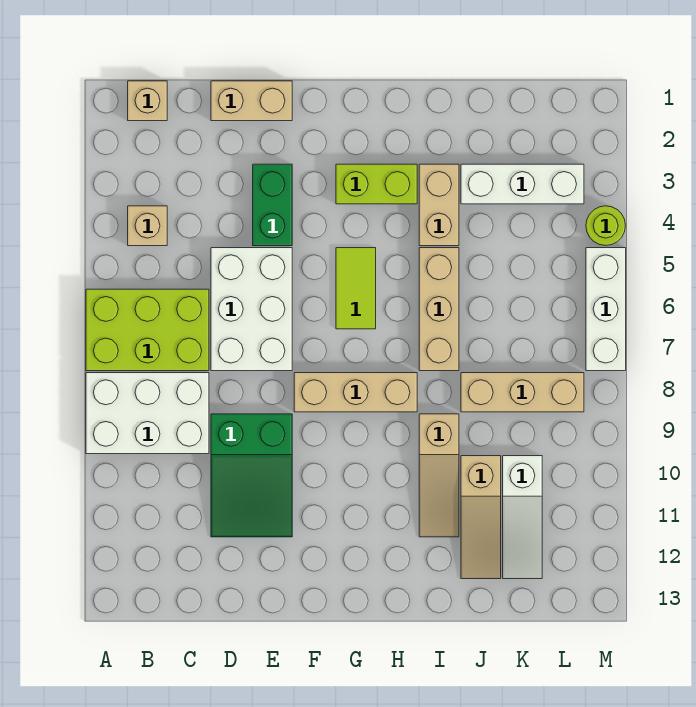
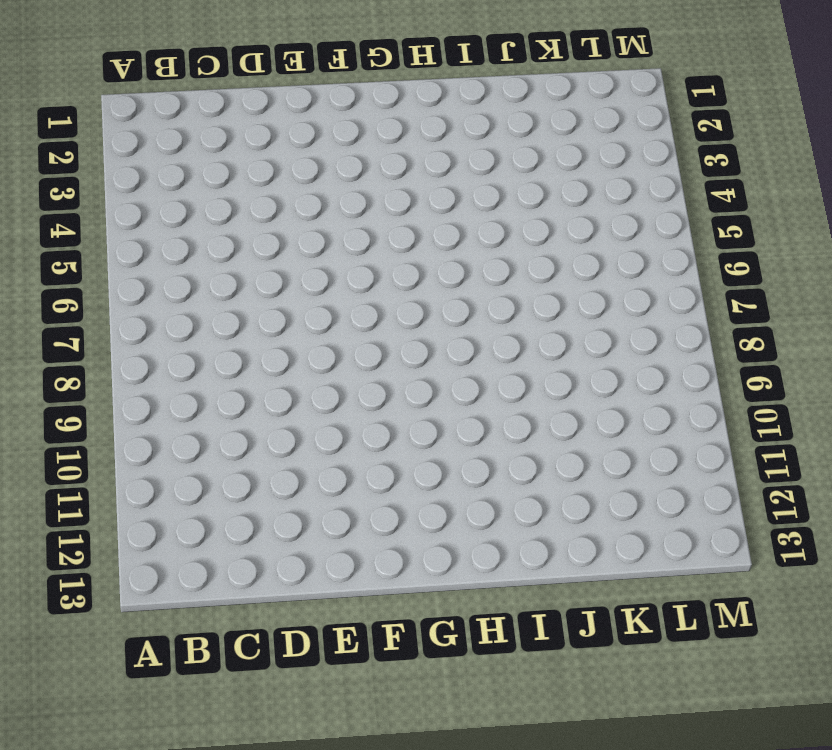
none -> lime brick A6:C7 level 1
none -> white brick A8:C9 level 1
none -> tan brick B1 level 1

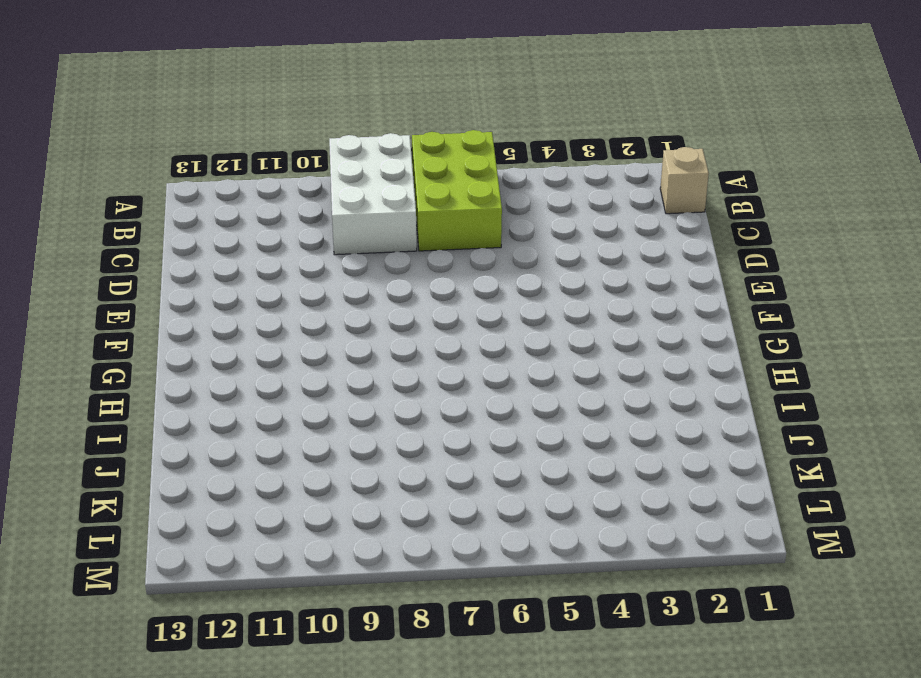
none -> tan brick B4 level 1
none -> tan brick D1:E1 level 1
none -> white brick D5:E7 level 1

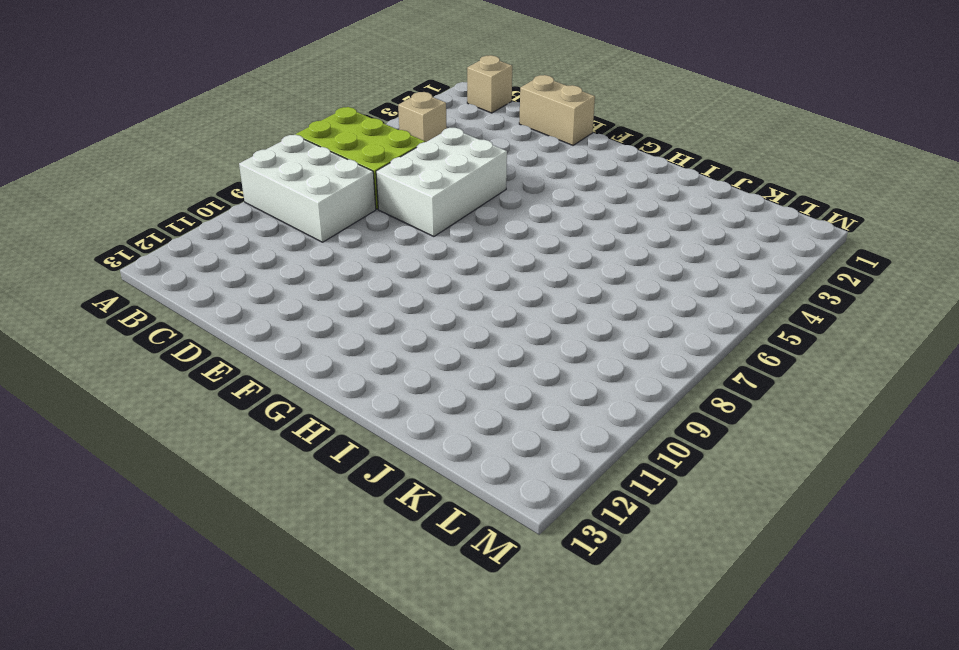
none -> green slope D9:E11 level 1 top 9
none -> green brick E3:E4 level 1
none -> tan brick F8:H8 level 1

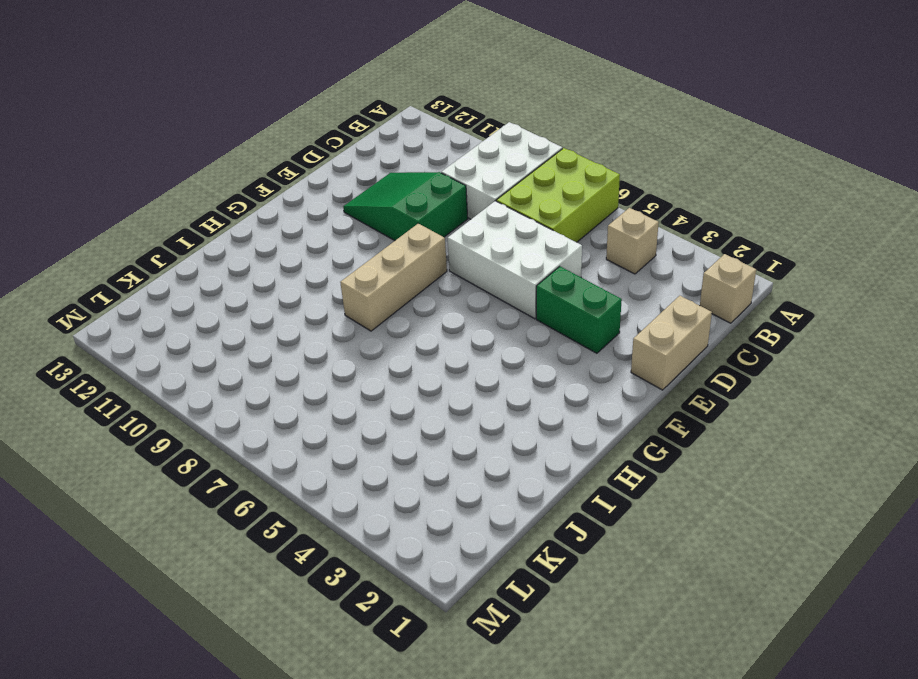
none -> lime brick G3:H3 level 1
none -> lime tile G5:G6 level 1
none -> tan brick I3:I4 level 1

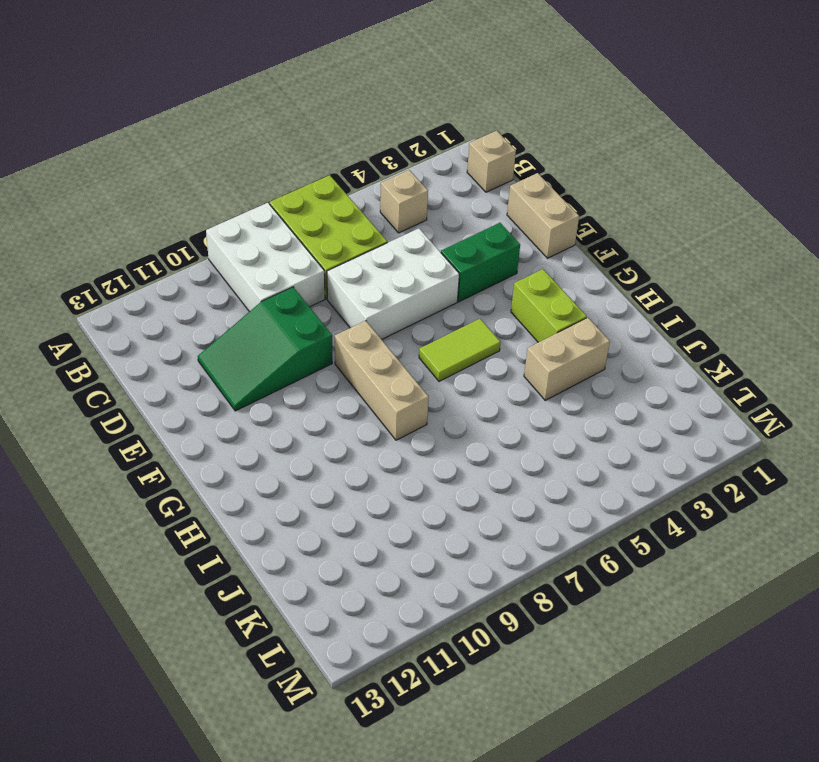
none -> tan brick I5:I7 level 1
none -> tan slope I9:I11 level 1 top 9
none -> white brick J3:L3 level 1

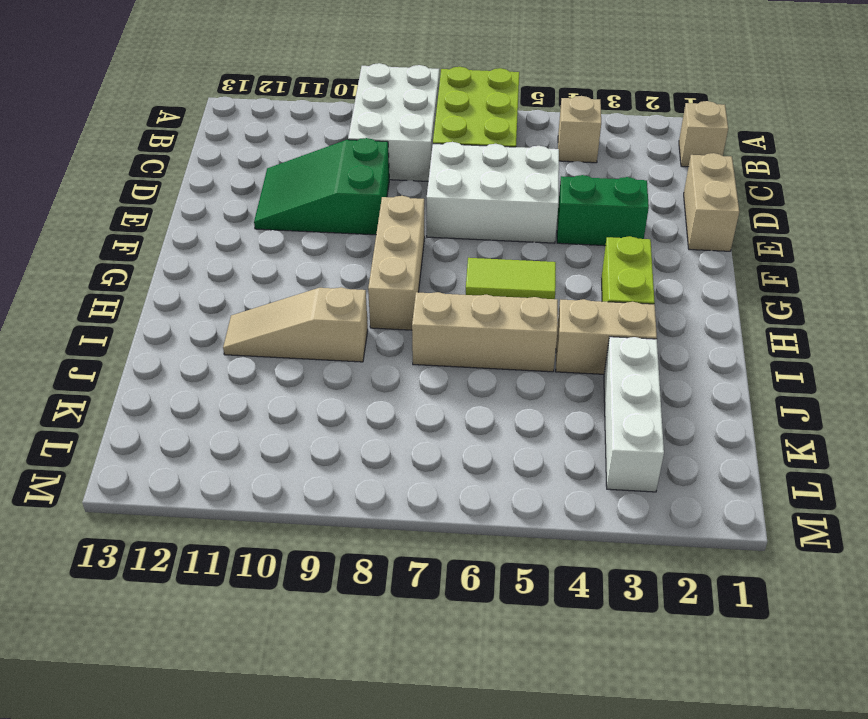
none -> tan brick J8:L8 level 1
none -> tan slope J10:J12 level 1 top 10
none -> white slope K10:K12 level 1 top 10

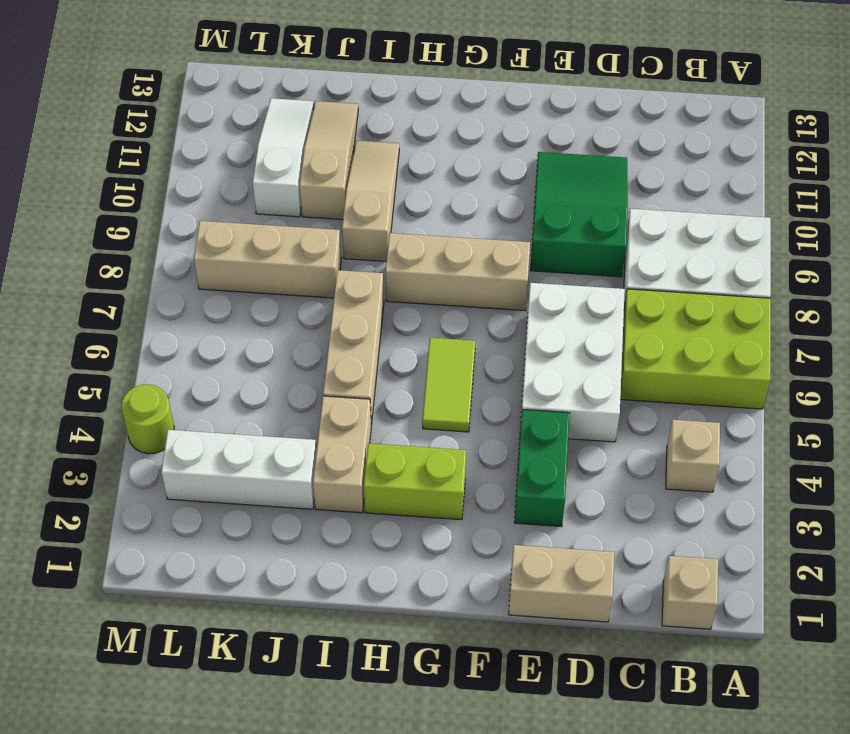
none -> white brick M5:M7 level 1

